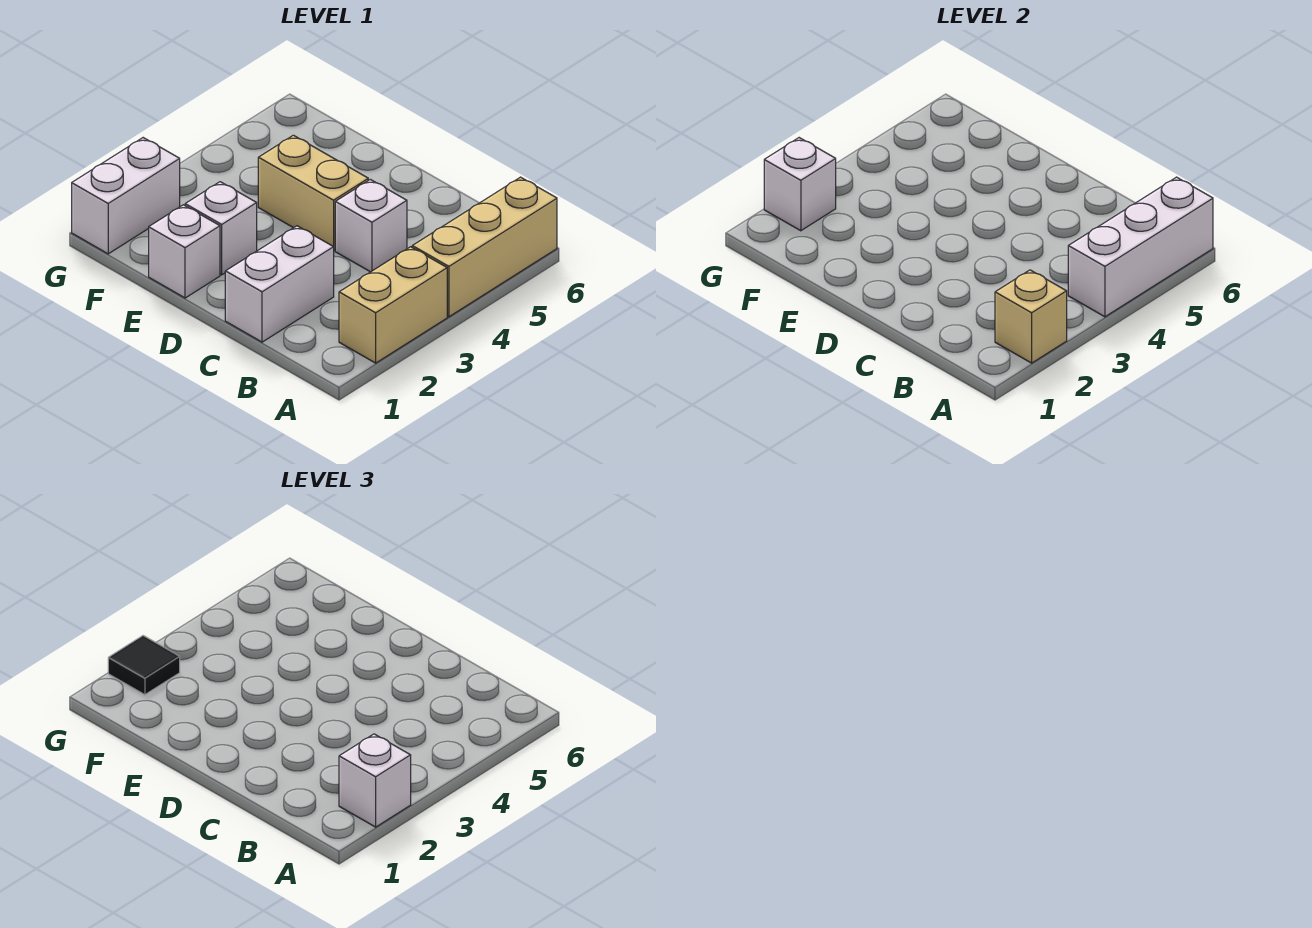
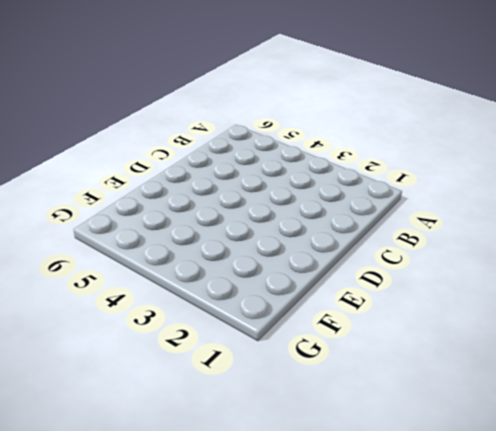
none -> tan brick A2:A3 level 1
none -> tan brick A4:A6 level 1
none -> white brick C1:C2 level 1

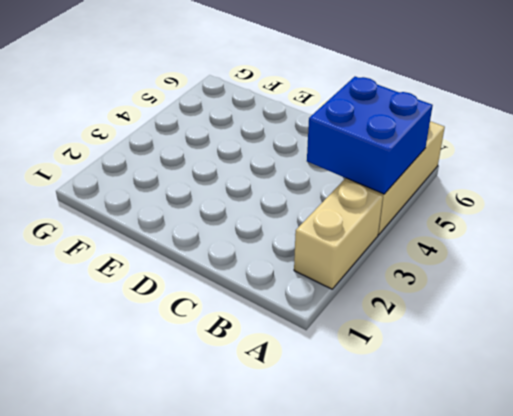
blue brick A4:B5 level 2 -> white brick A4:A6 level 2
none -> white brick C1:C2 level 1
none -> white brick C4 level 1
none -> tan brick D4:E4 level 1

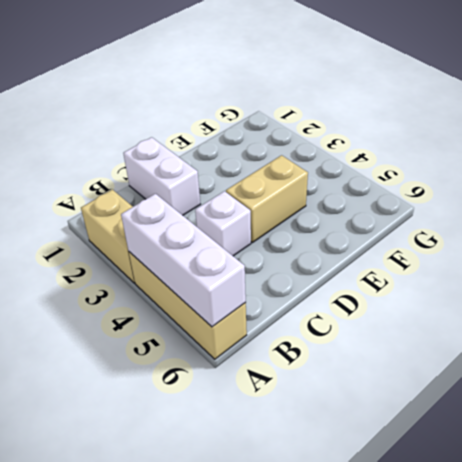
none -> white brick E1 level 1
none -> white brick E2 level 1
none -> white brick G1:G2 level 1

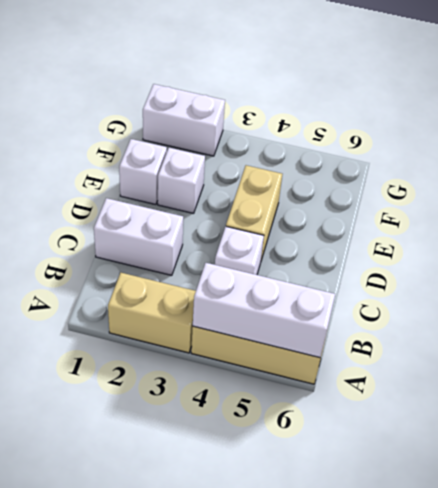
none -> tan brick A2 level 2
none -> white brick G2 level 2
none -> white brick A2 level 3

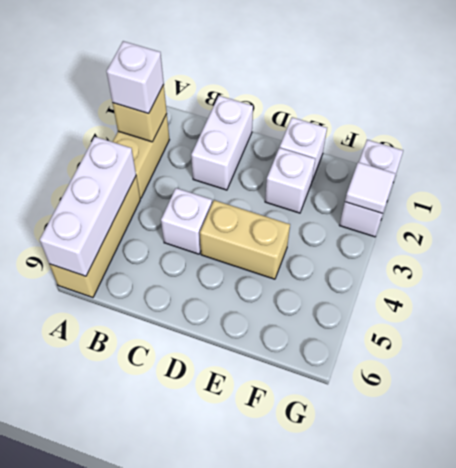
white tile G2 level 2 -> white brick G2 level 2
none -> black tile G2 level 3

